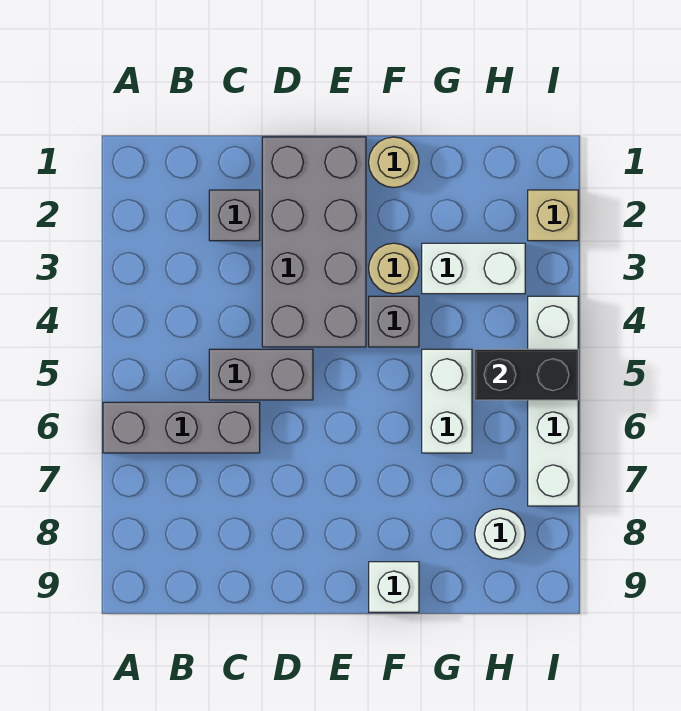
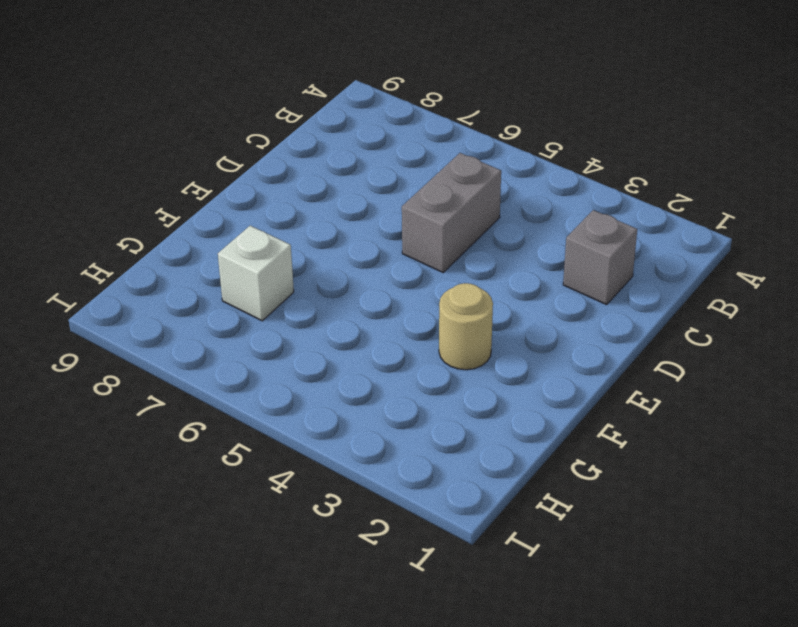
white brick G7 level 1 -> white brick F9 level 1
none -> grey brick A6:C6 level 1
none -> grey brick D1:E4 level 1
none -> tan round brick F1 level 1

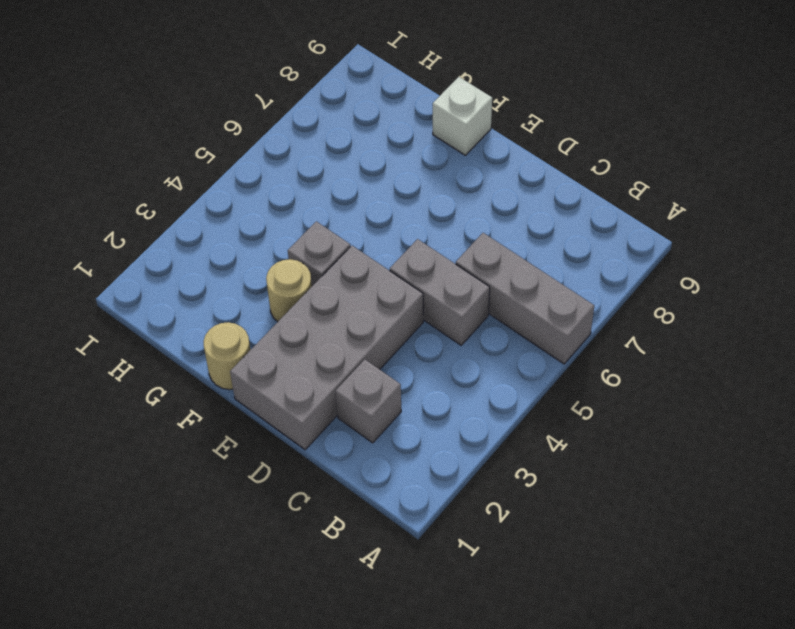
none -> white brick G3:H3 level 1
none -> white brick G5:G6 level 1
none -> white round brick H8 level 1

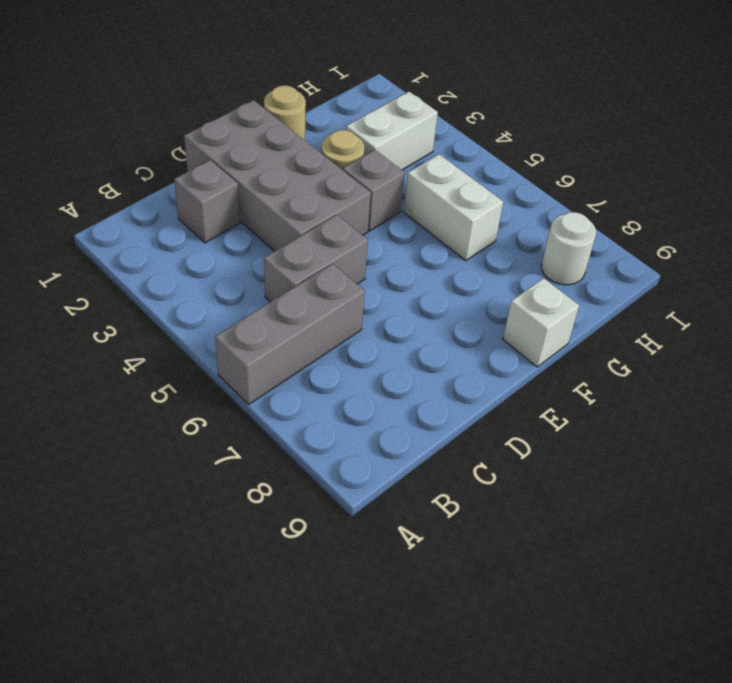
none -> tan brick I2 level 1
none -> white brick I4:I7 level 1
none -> black brick H5:I5 level 2

